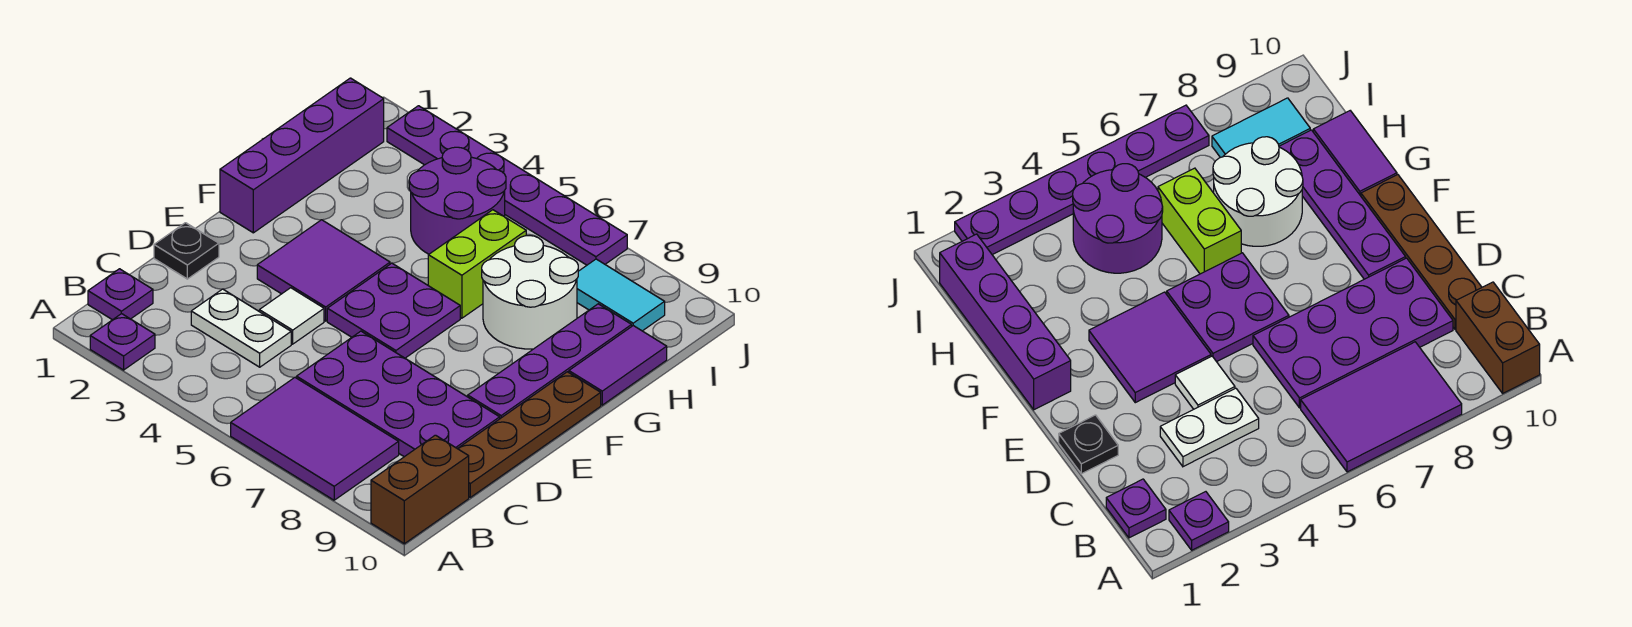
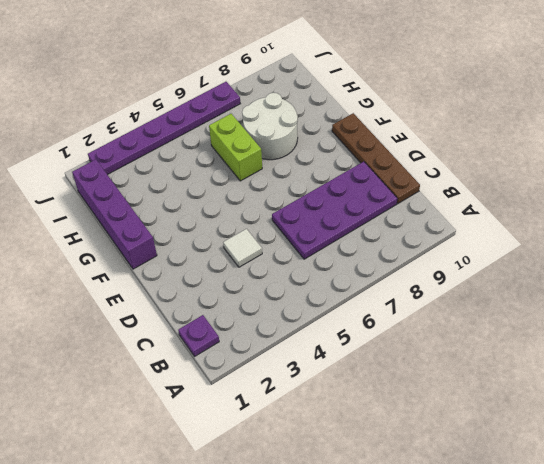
none -> purple plate A2 level 1
none -> purple tile A6:B8 level 1
none -> brown brick A10:B10 level 1

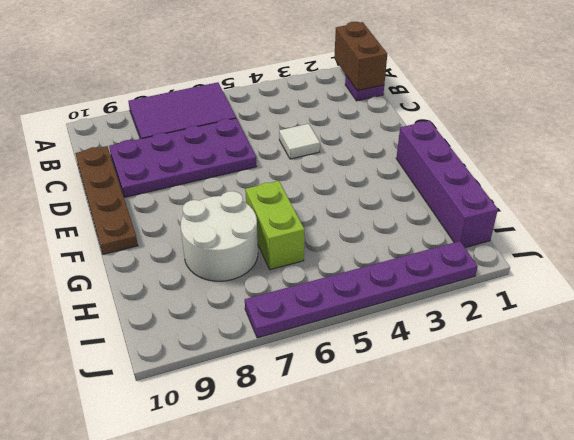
brown brick A1:B1 level 2 -> brown brick A10:B10 level 1
none -> purple plate A2 level 1
none -> white plate C3:C4 level 1
none -> black plate D1 level 1

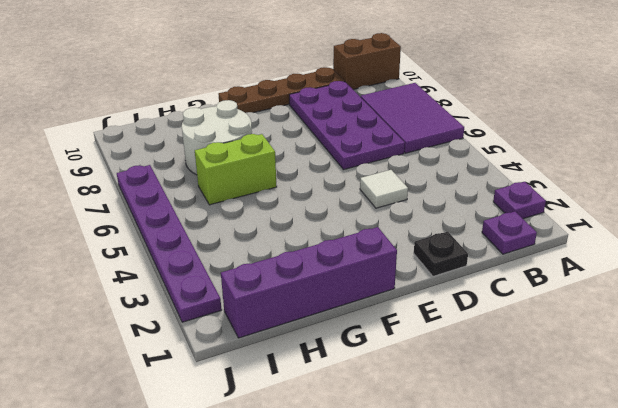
none -> white plate C3:C4 level 1
none -> purple tile E3:F4 level 1
none -> purple plate E5:F6 level 1

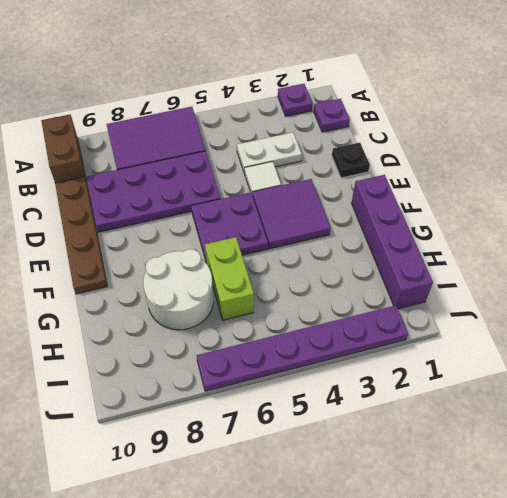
none -> purple plate E9:H9 level 1
none -> purple tile G10:H10 level 1
none -> purple round brick H4:I5 level 1

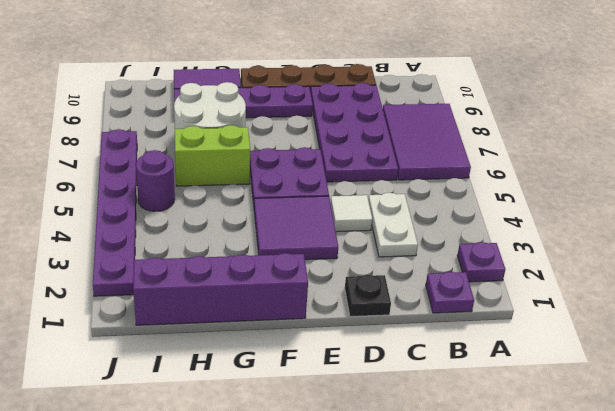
purple round brick I5 level 1 -> purple round brick H4:I5 level 1
none -> brown brick A10:B10 level 1
none -> cyan tile I8:I9 level 1

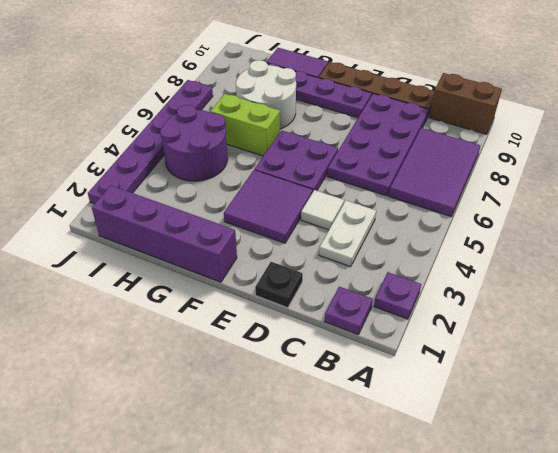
none -> cyan tile I8:I9 level 1

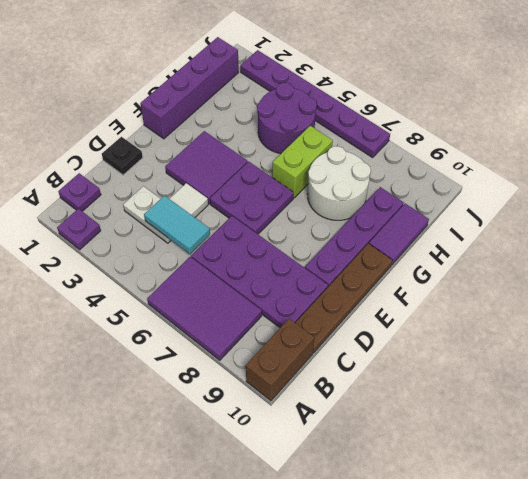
cyan tile C4:C5 level 2 -> cyan tile I8:I9 level 1

